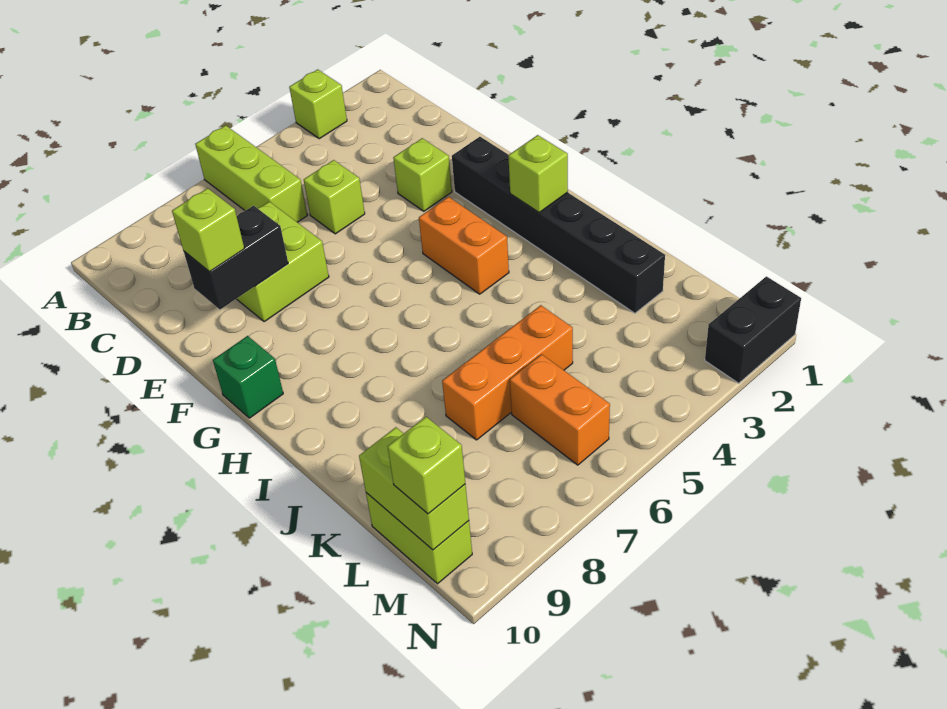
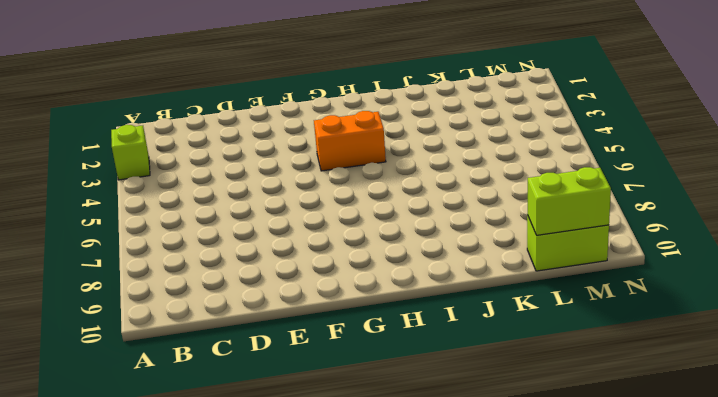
none -> lime brick A6:C6 level 1
none -> lime brick D5 level 1
none -> lime brick D7:E8 level 1

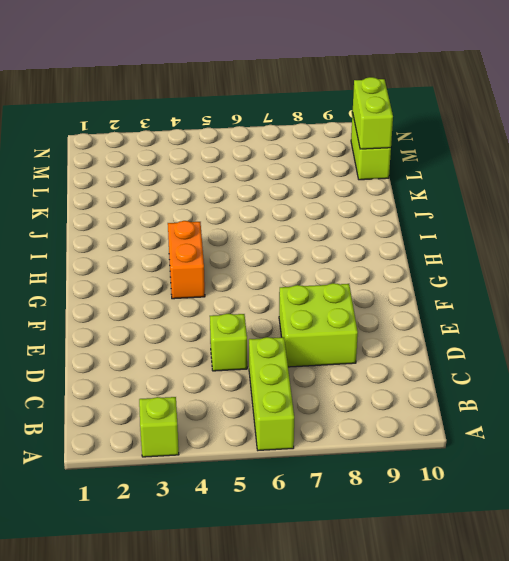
none -> lime brick E3 level 1
none -> black brick F2:K2 level 1
none -> green brick G10 level 1

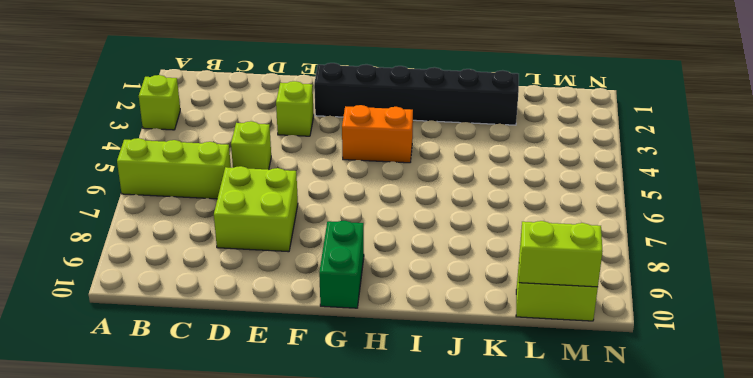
green brick G9:G10 level 1 -> green brick G10 level 1
none -> orange brick K5:K7 level 1
none -> orange brick L6:M6 level 1
none -> black brick N1:N2 level 1

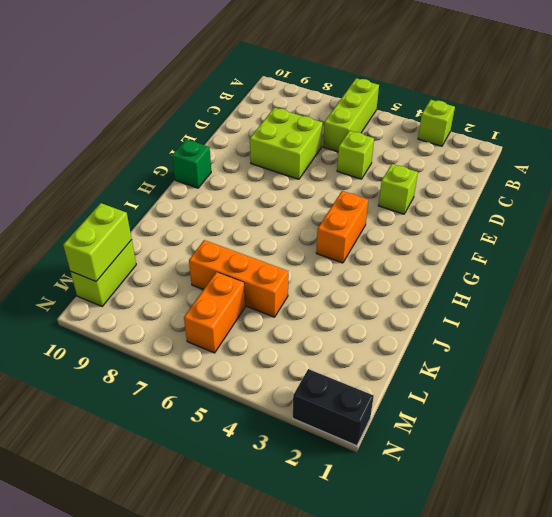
none -> black brick F2:K2 level 1
none -> black brick E8:E9 level 2
none -> lime brick H2 level 2

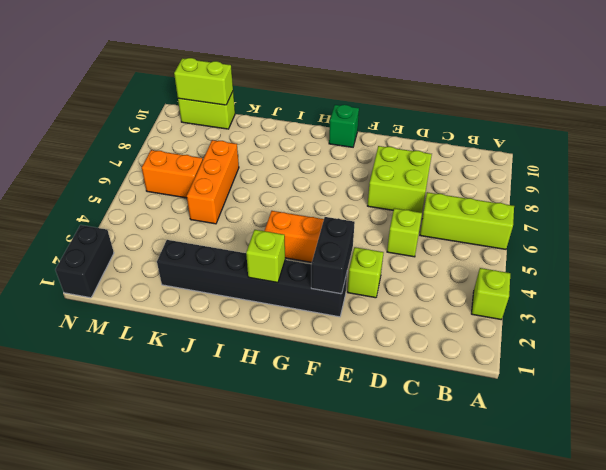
black brick F2:F3 level 2 -> black brick E8:E9 level 2
none -> lime brick E9 level 3
none -> lime brick M10 level 3

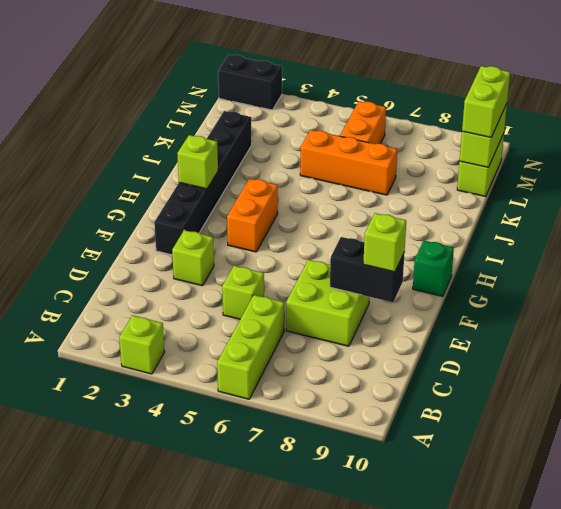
lime brick L10:M10 level 3 -> lime brick M10 level 3

